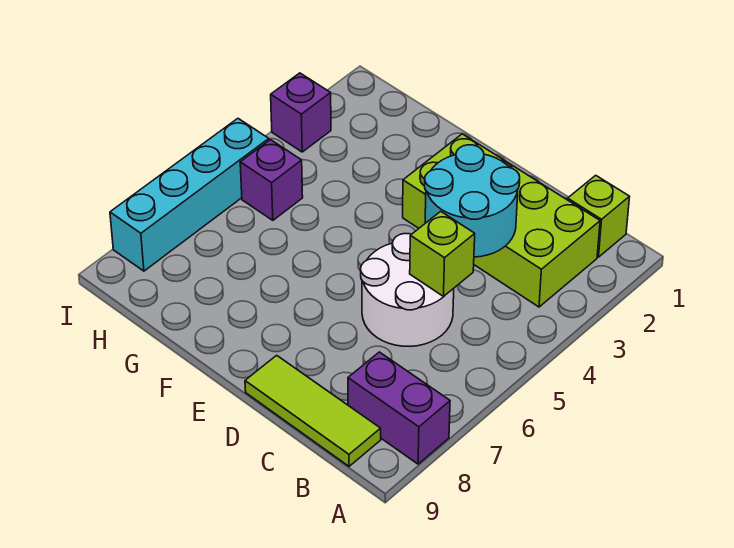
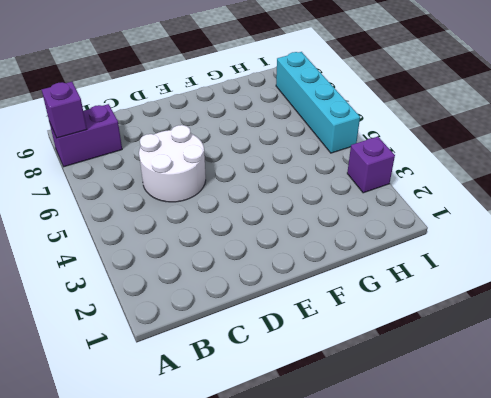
purple brick A8 level 2 -> purple brick H5 level 1
none -> lime brick B1 level 1
none -> lime brick B2:E3 level 1

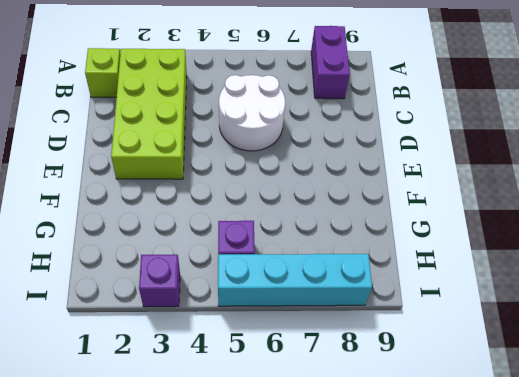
none -> lime tile B9:D9 level 1
none -> cyan round brick C3:D4 level 2

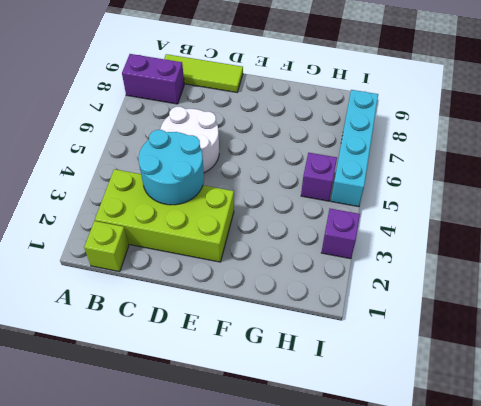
none -> lime brick C5 level 2

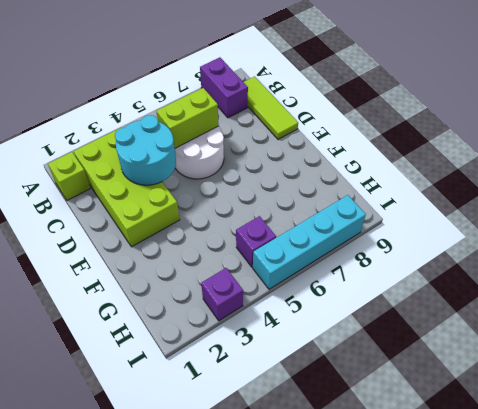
lime brick C5:C6 level 2 -> lime brick C5 level 2

